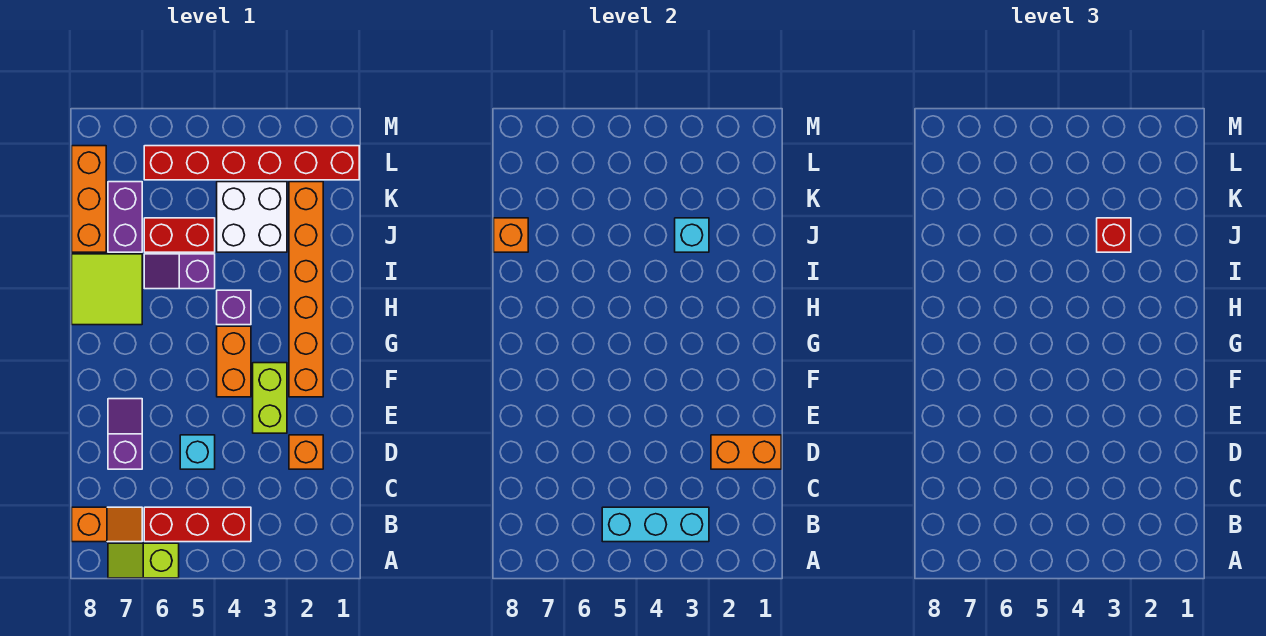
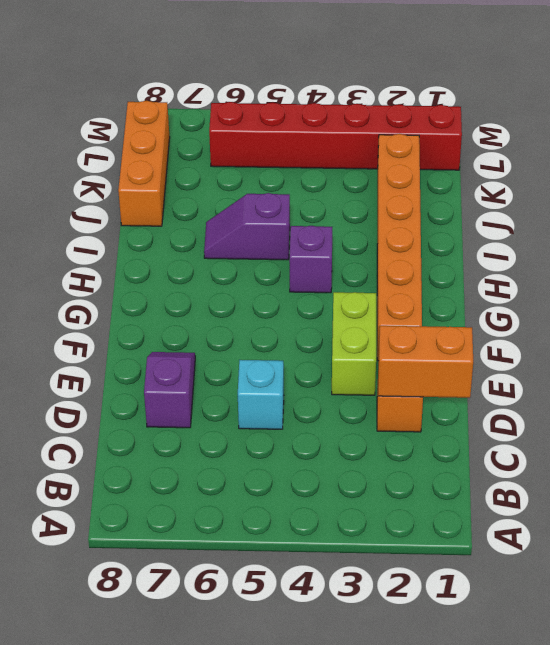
none -> lime slope A6:A7 level 1 top 6
none -> red brick B4:B6 level 1
none -> orange slope B7:B8 level 1 top 8

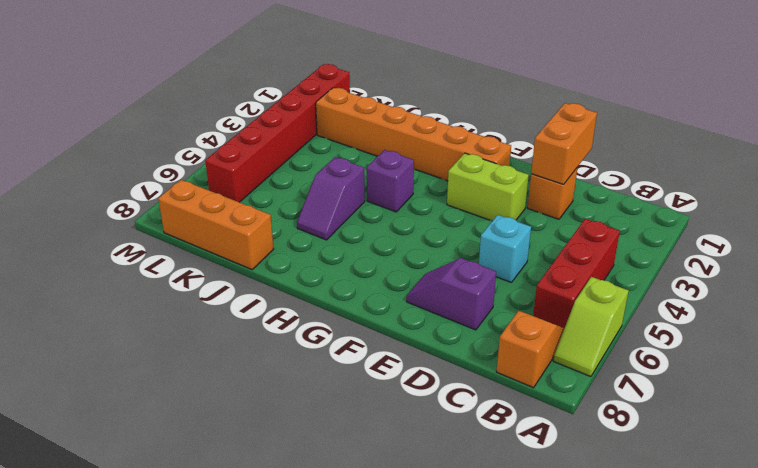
none -> orange brick F4:G4 level 1
none -> lime tile H7:I8 level 1
none -> white brick J3:K4 level 1

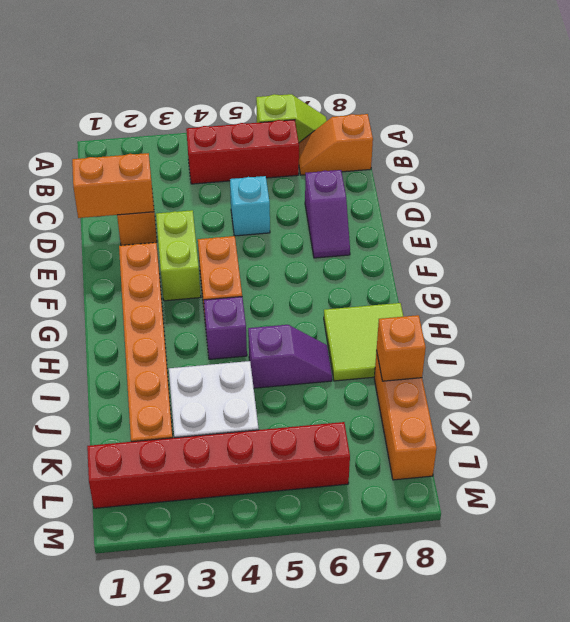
none -> red brick J5:J6 level 1
none -> purple brick J7:K7 level 1
none -> cyan brick B3:B5 level 2

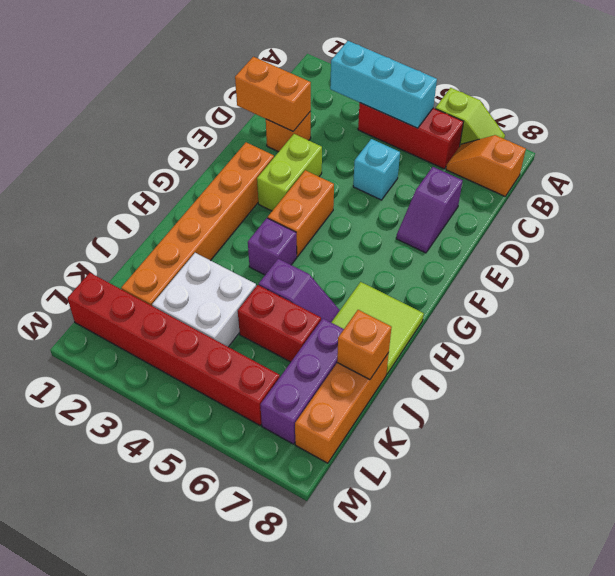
purple brick J7:L7 level 1 -> purple brick J7:K7 level 1
none -> cyan brick J3 level 2
none -> red brick J3 level 3

